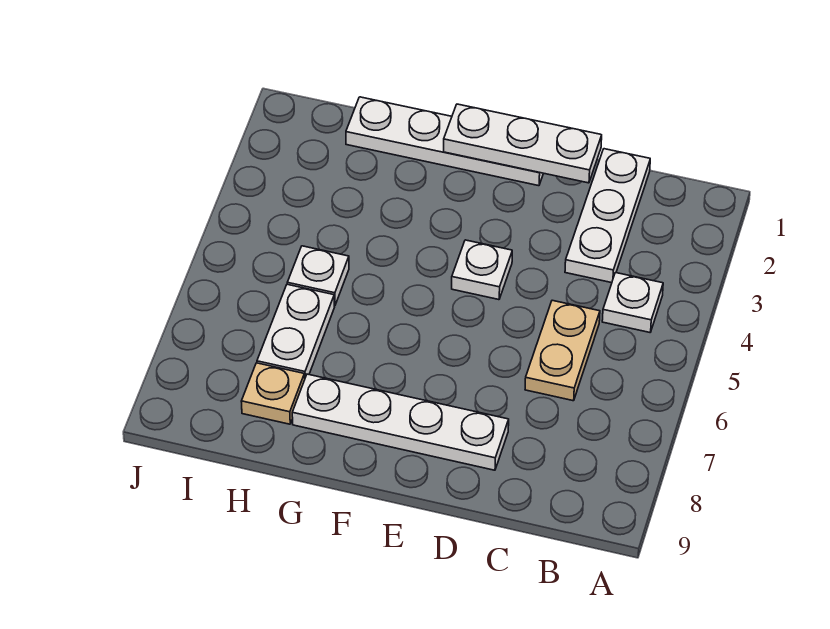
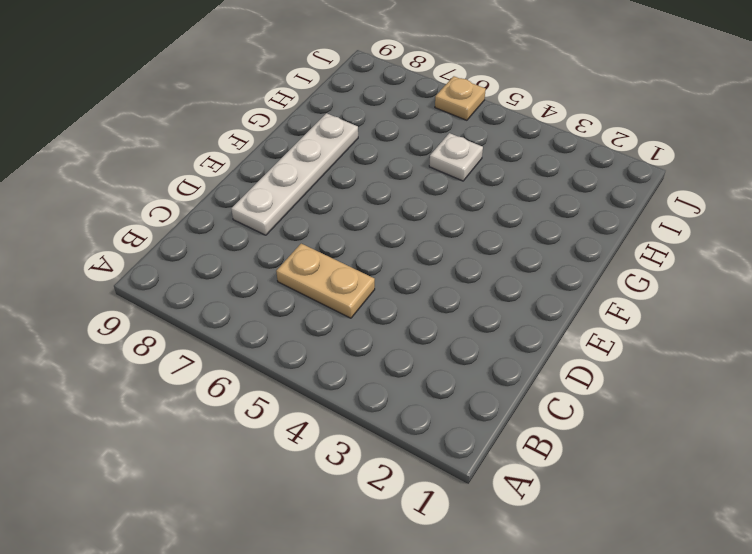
tan plate J6 level 1 -> tan plate H8 level 1
none -> white plate B4 level 1
none -> white plate C1:C3 level 1

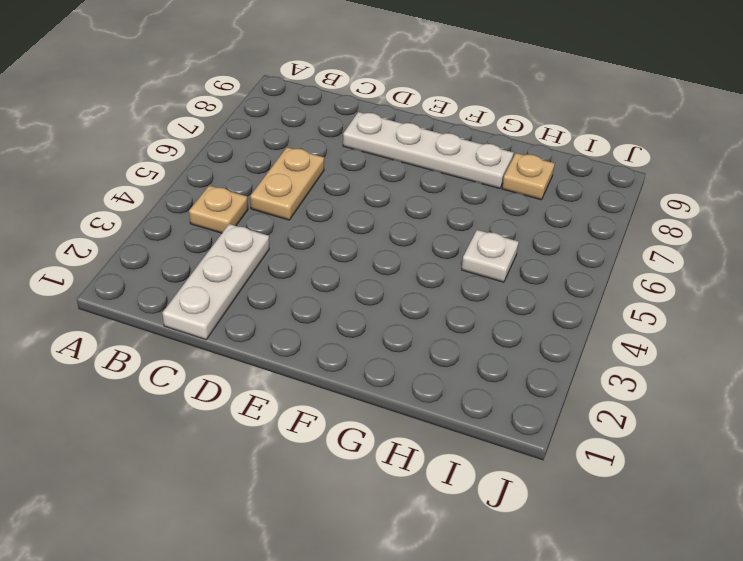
tan plate B4 level 1 -> white plate B4 level 1
none -> white plate E1:H1 level 1
none -> white plate E4 level 1

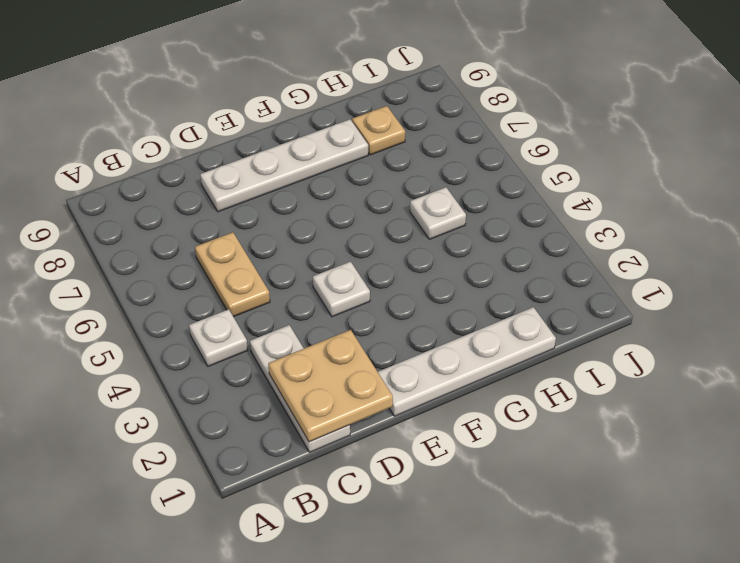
tan plate C1:D2 level 2 -> white plate D1:F1 level 2
none -> white plate H6:H7 level 1

